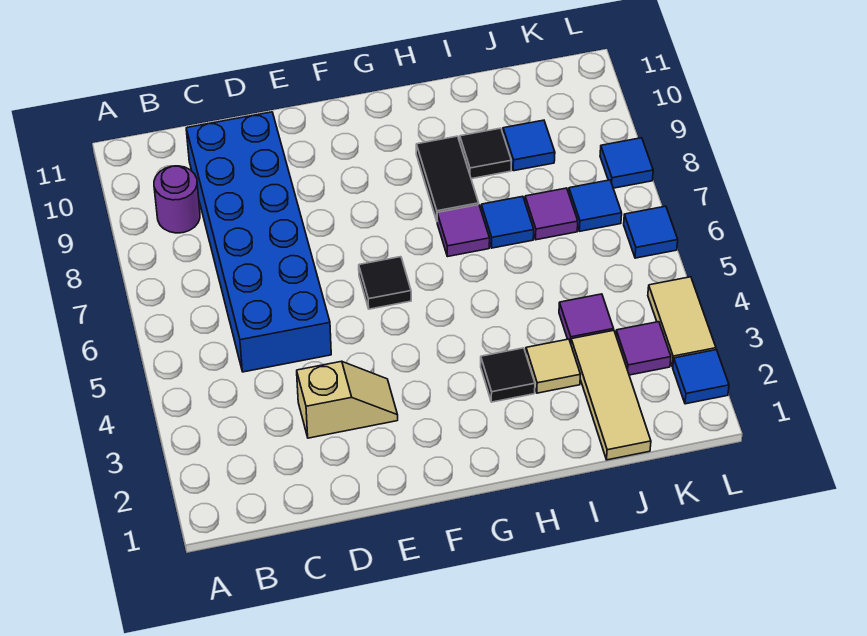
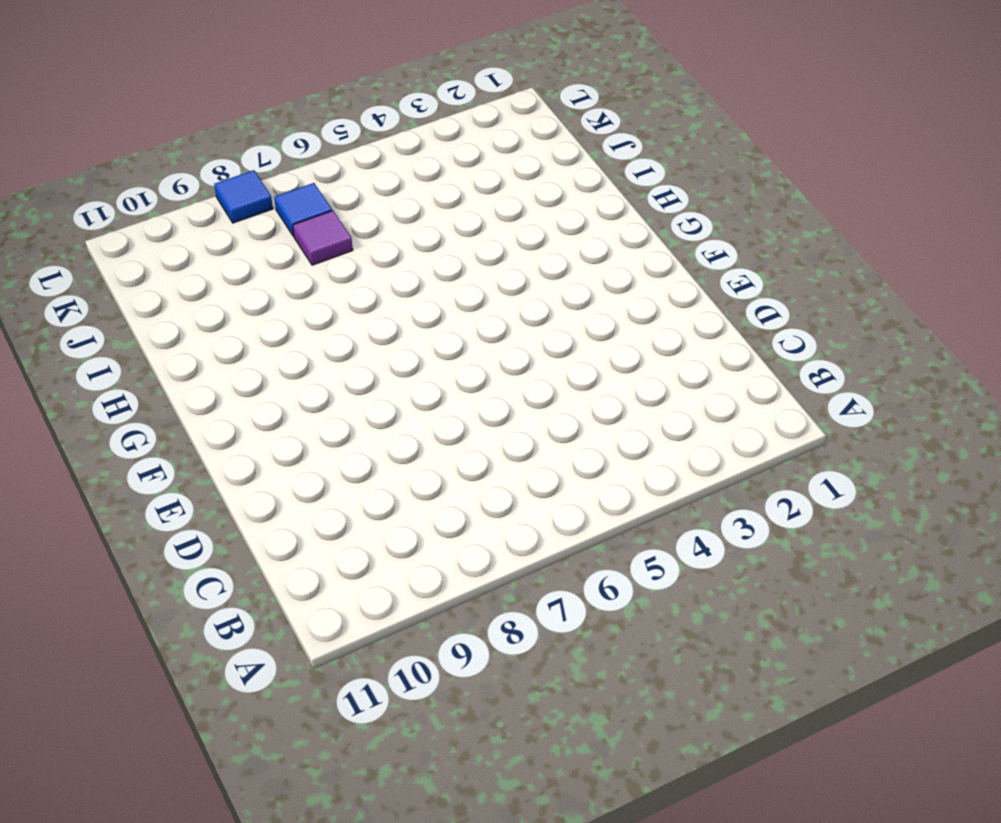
none -> purple round brick B9 level 1
none -> blue brick C5:D10 level 1
none -> tan slope D3:E3 level 1 top D

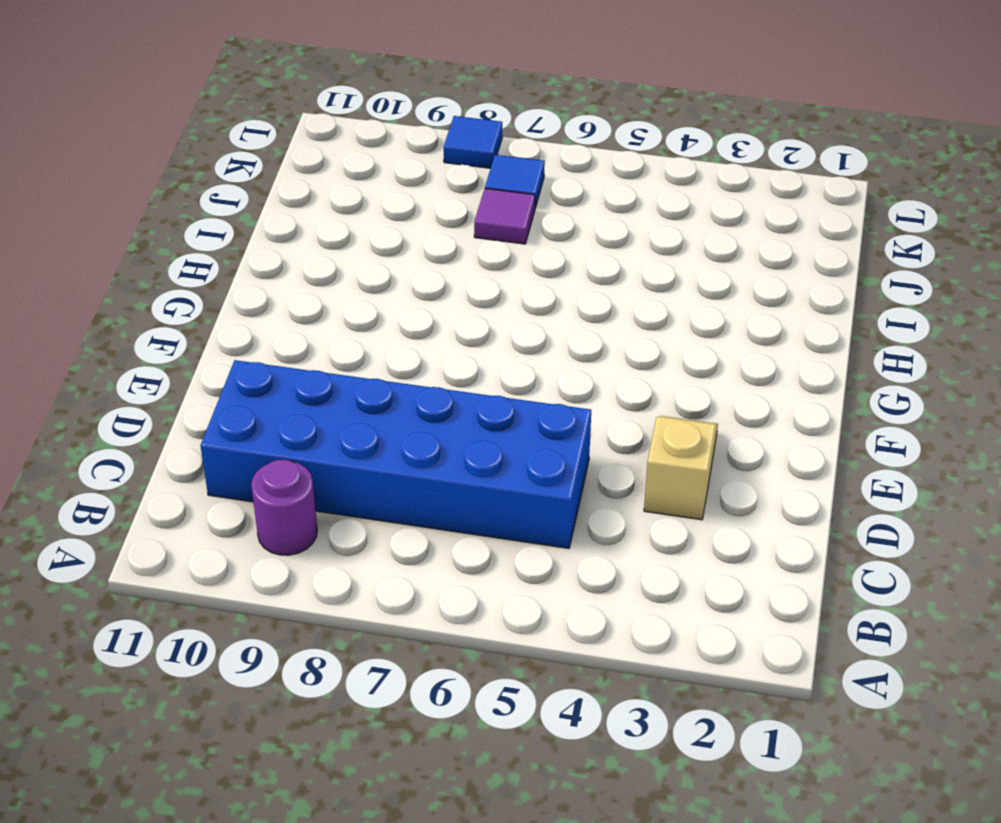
none -> black tile F6 level 1
none -> black tile H3 level 1
none -> purple tile H7 level 1

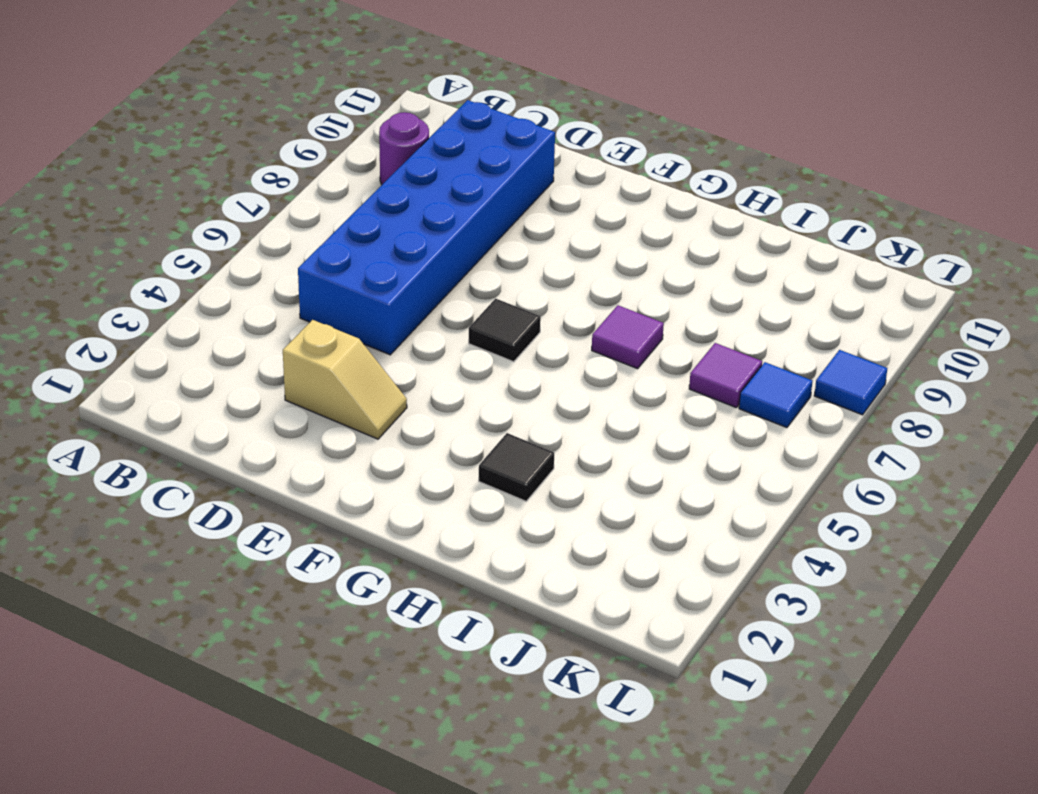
none -> black tile H8:H9 level 1
none -> tan tile I3 level 1
none -> blue tile I7 level 1

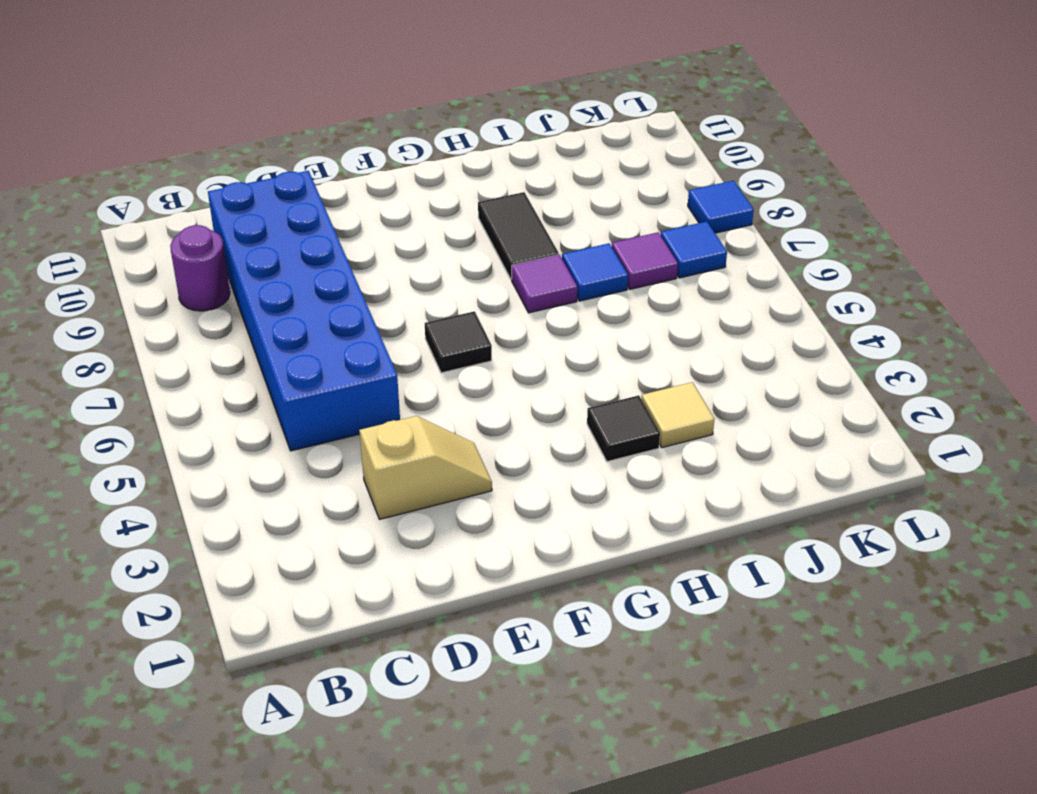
none -> black tile I9 level 1
none -> tan tile J1:J3 level 1
none -> purple tile J4 level 1

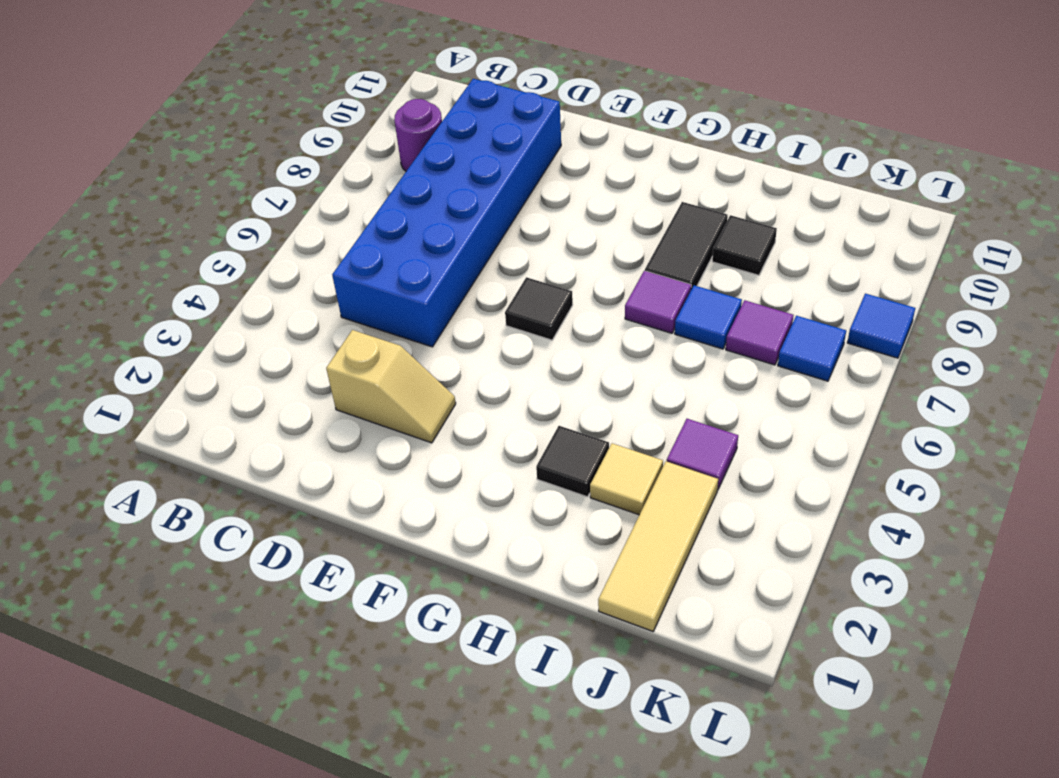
none -> blue tile J9 level 1
none -> purple tile K3 level 1
none -> blue tile L2 level 1

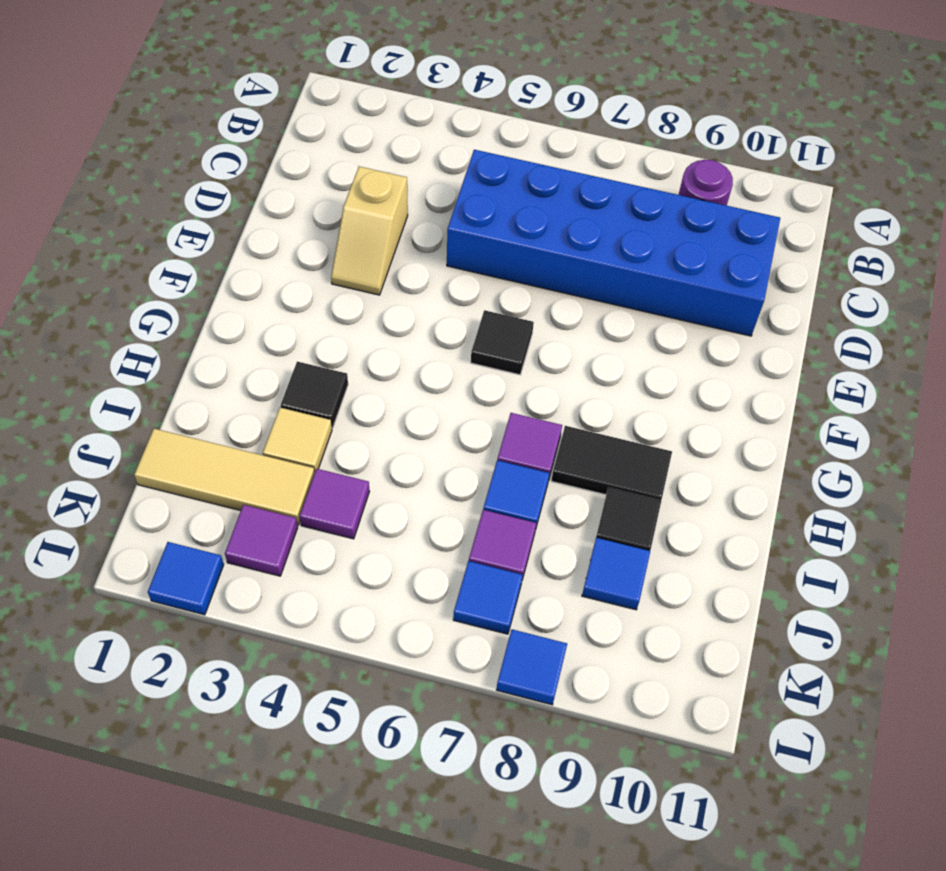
none -> tan tile L3:L4 level 1
none -> blue tile L6 level 1

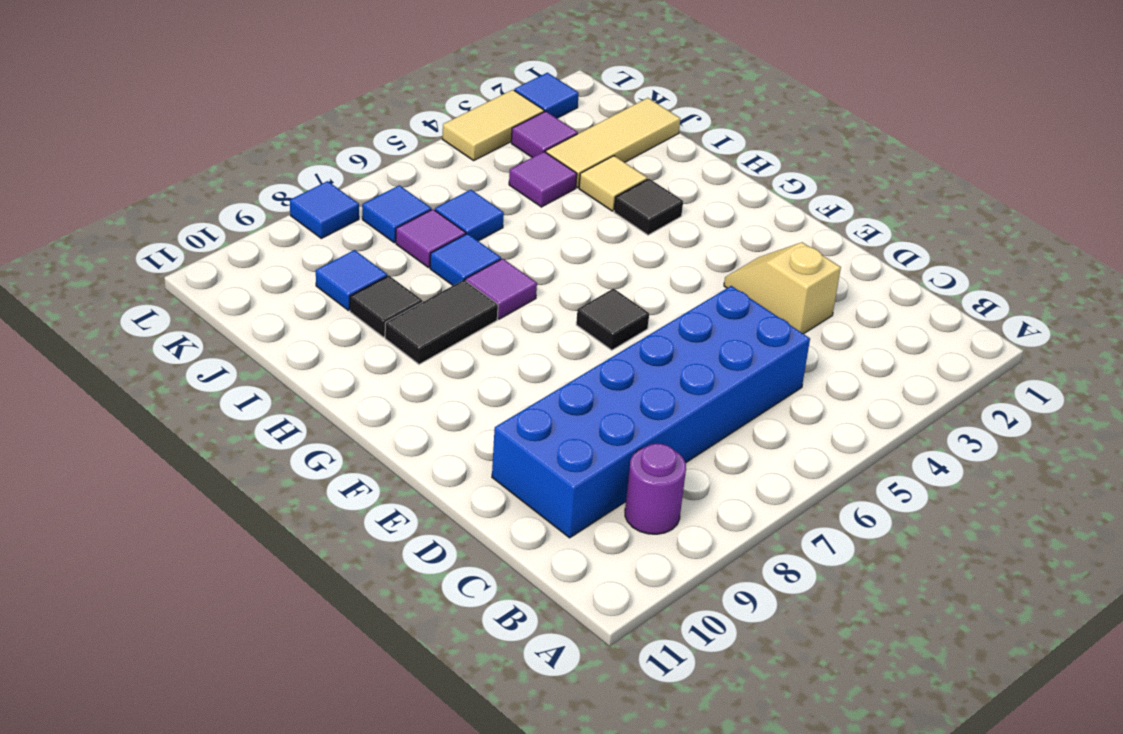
blue tile J6 level 1 -> blue tile L6 level 1

